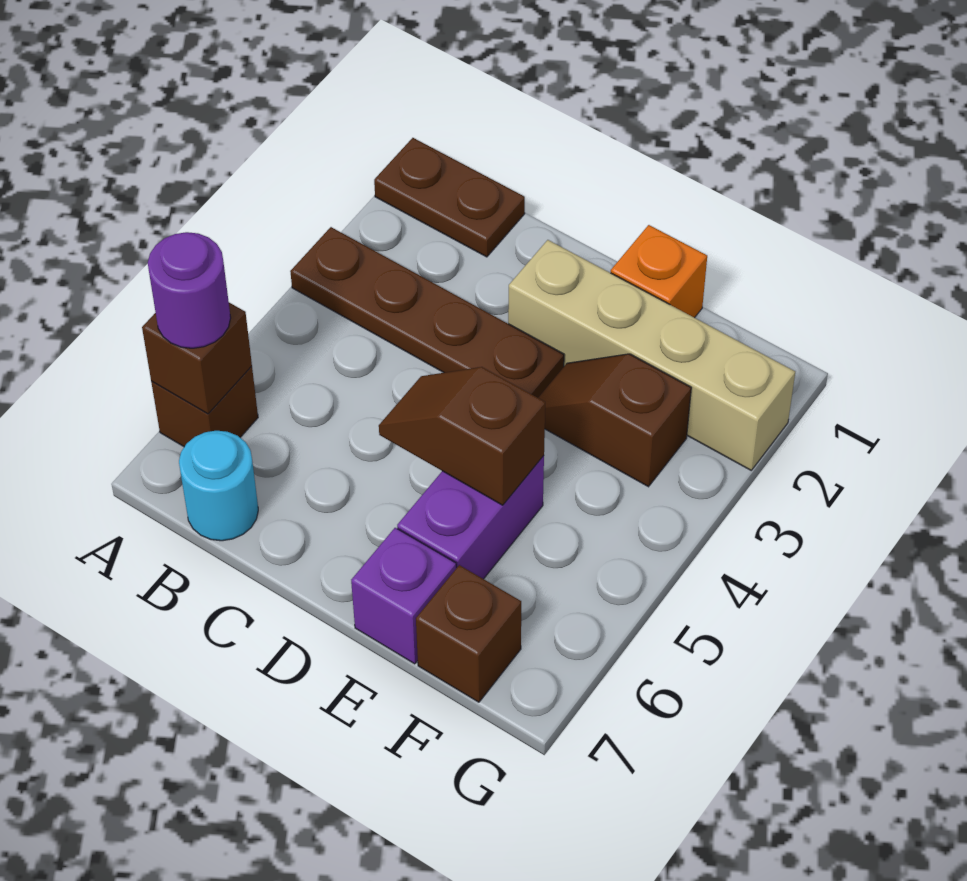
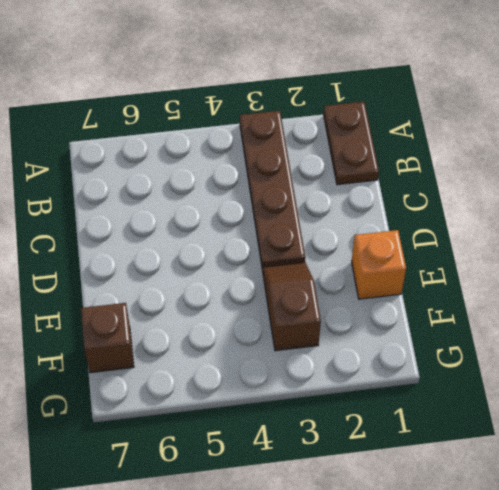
none -> brown brick A6 level 1
none -> cyan round brick B7 level 1
none -> tan brick D2:G2 level 1

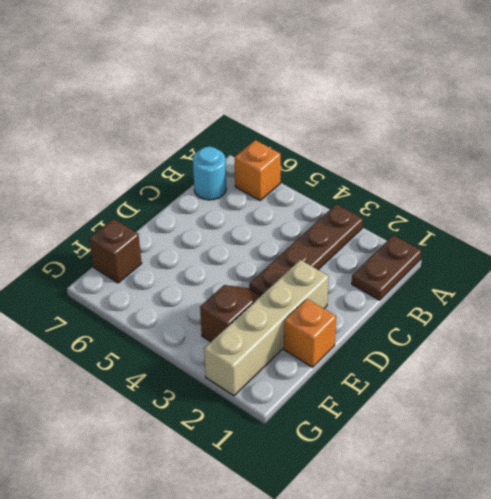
orange brick A6 level 1 -> brown brick A6 level 1
none -> purple brick E5:E6 level 1
none -> purple brick E7 level 1
none -> brown brick A6 level 2

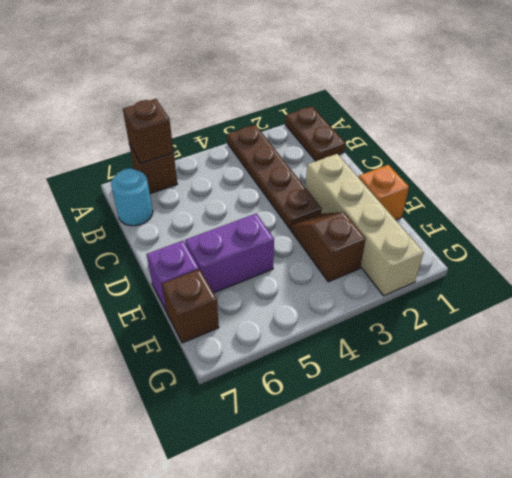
none -> brown slope D5:E5 level 2 top E
none -> purple round brick A6 level 3

